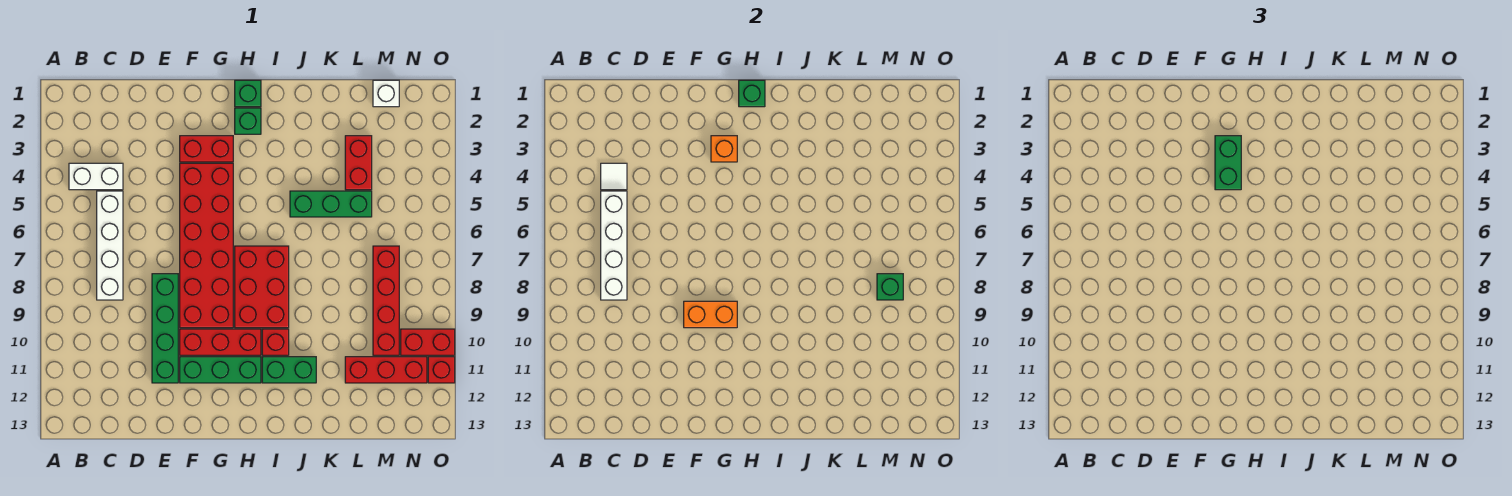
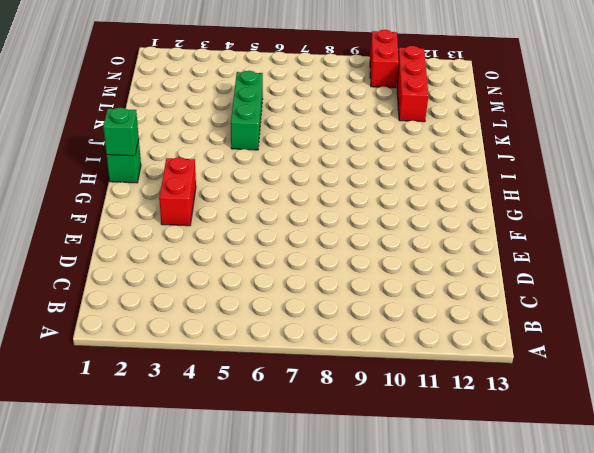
none -> white brick B4:C4 level 1
none -> white brick C5:C8 level 1
none -> green brick E8:E11 level 1

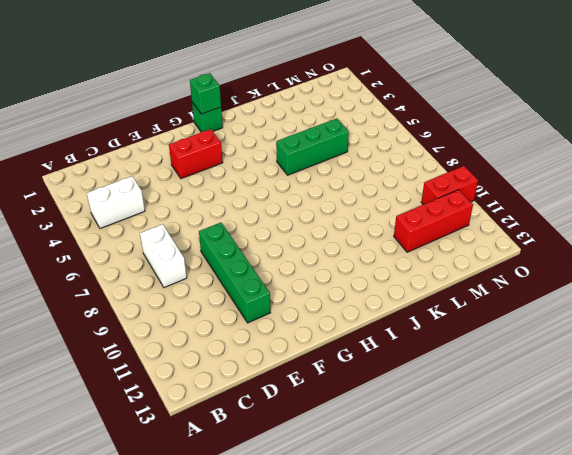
white brick C7:C8 level 1 -> white brick C5:C8 level 1
none -> red brick F4:G9 level 1
none -> red brick F10:H10 level 1
none -> green brick F11:H11 level 1

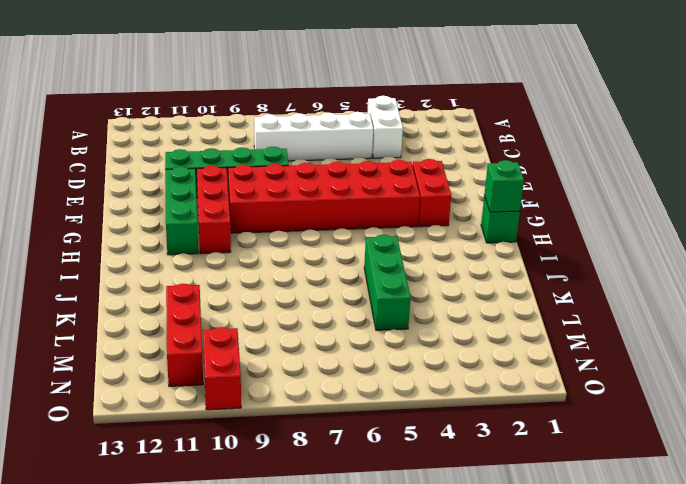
none -> green brick H2 level 1
none -> red brick H7:I9 level 1
none -> red brick I10 level 1

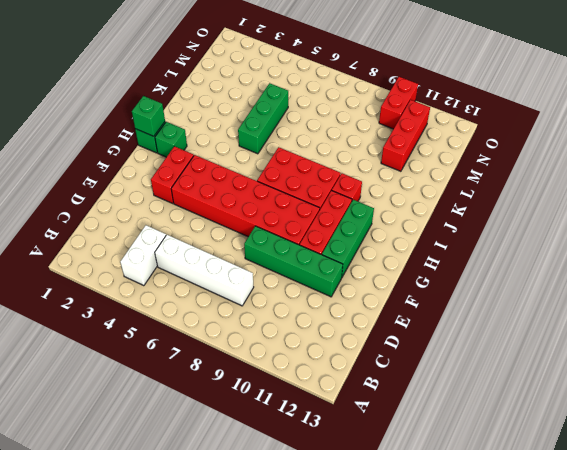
none -> green brick I11:J11 level 1
none -> red brick L3:L4 level 1
none -> white brick M1 level 1

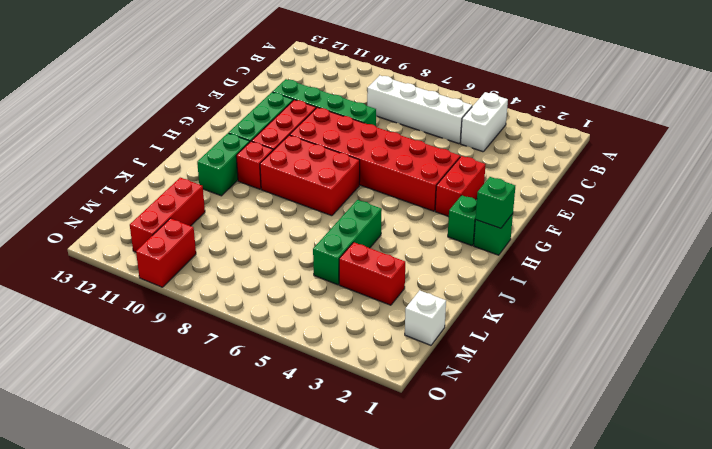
none -> red brick M7:M10 level 1
none -> red brick O11 level 1
none -> white tile C4 level 2

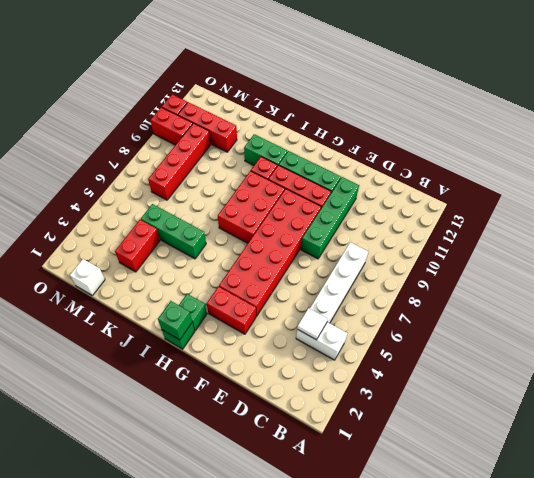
none -> white brick C5:C8 level 2
none -> orange brick F9:G9 level 2
none -> orange brick G3 level 2

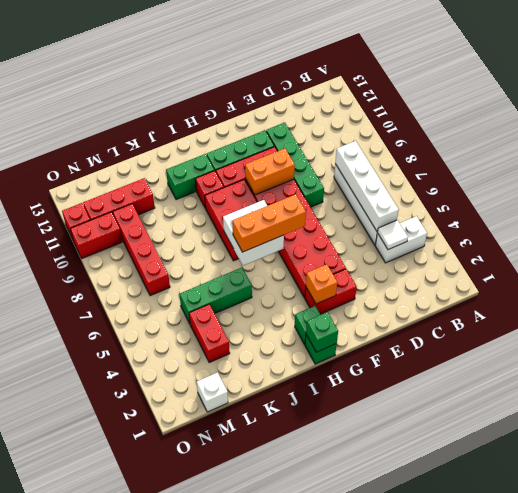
orange brick G6:I6 level 3 -> none
white brick H6:I7 level 2 -> none
none -> green brick M8 level 2
none -> green brick G3:G4 level 3

